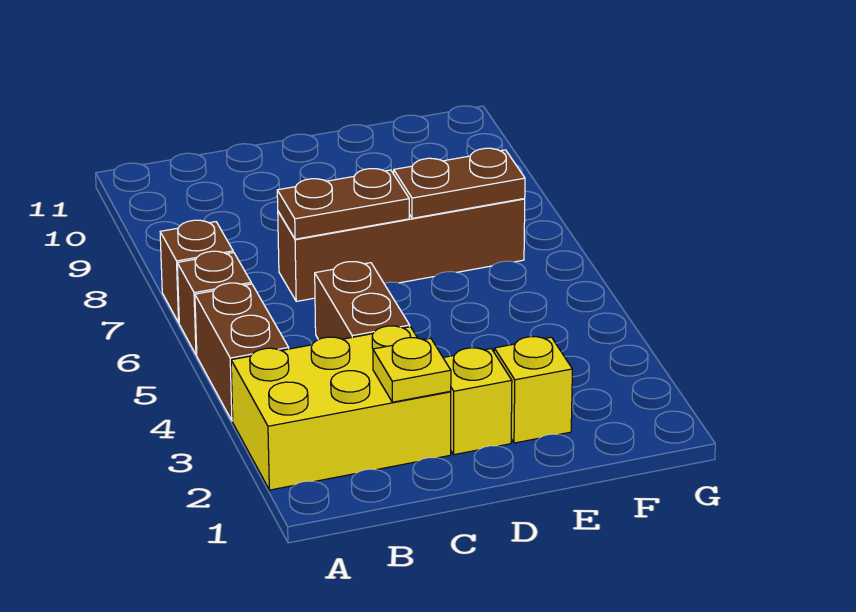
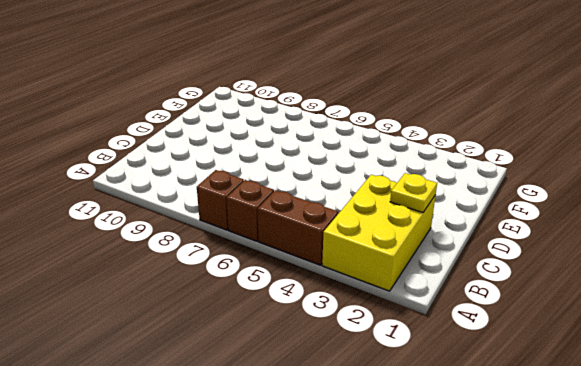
none -> brown brick C4:C5 level 1
none -> brown brick C7:F7 level 1

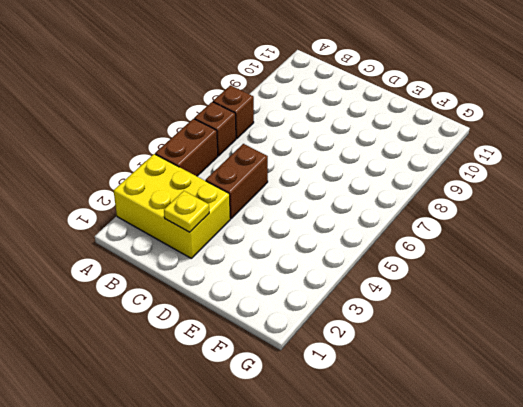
none -> brown brick C7:F7 level 1
none -> yellow brick D2 level 1

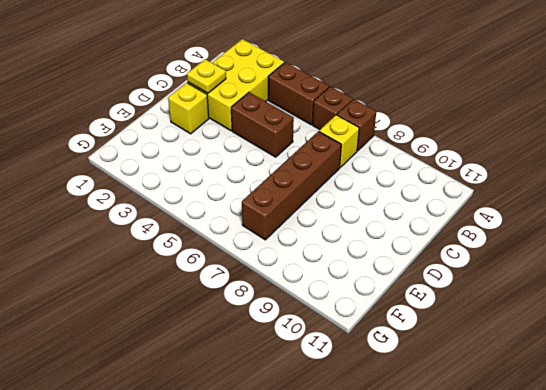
yellow brick B7 level 1 -> yellow brick E2 level 1
none -> brown plate C7:D7 level 2
none -> brown plate E7:F7 level 2

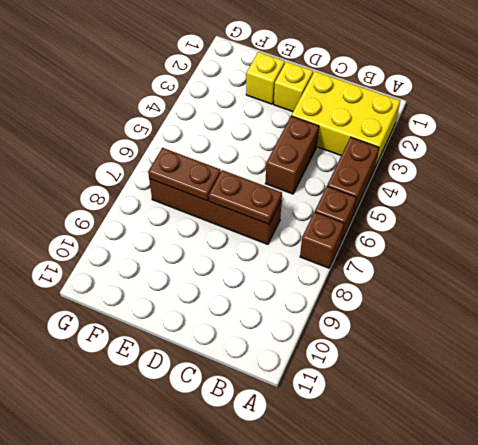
none -> yellow plate C2 level 2

